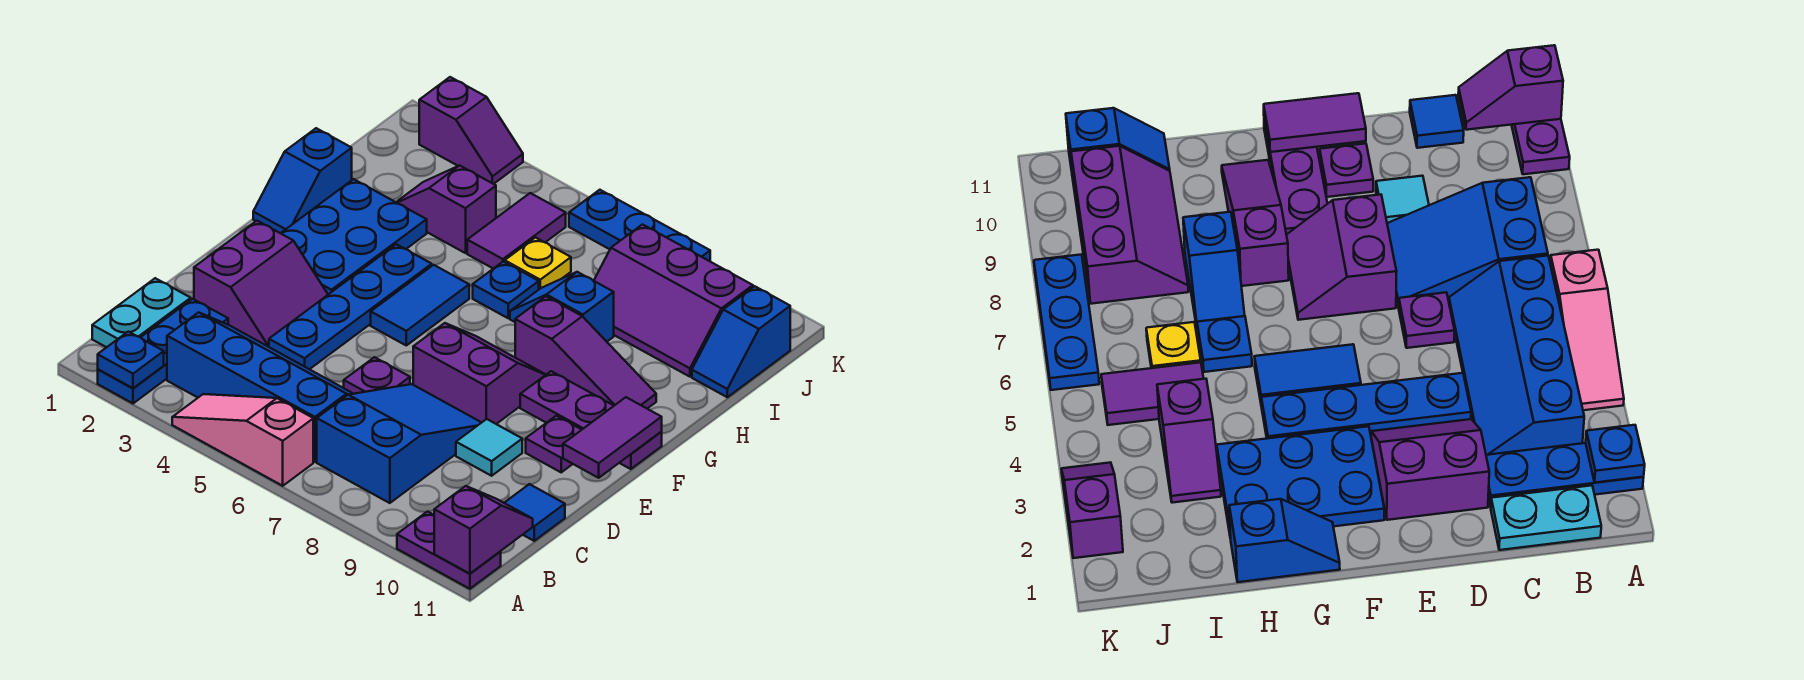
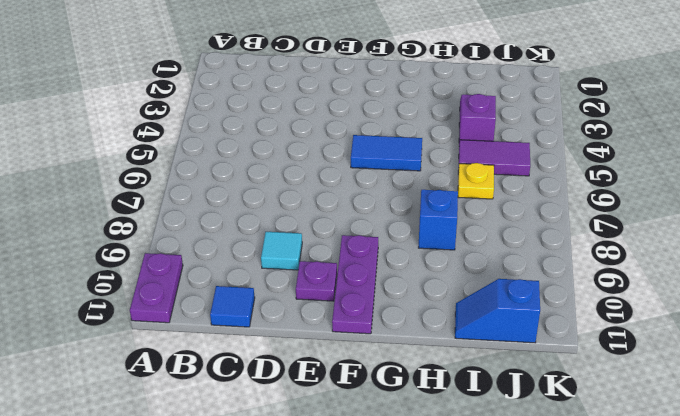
none -> blue plate A2:C2 level 1
none -> pink slope A4:A6 level 1 top 6
none -> cyan plate B1:C1 level 1
none -> blue slope B3:C6 level 1 top B

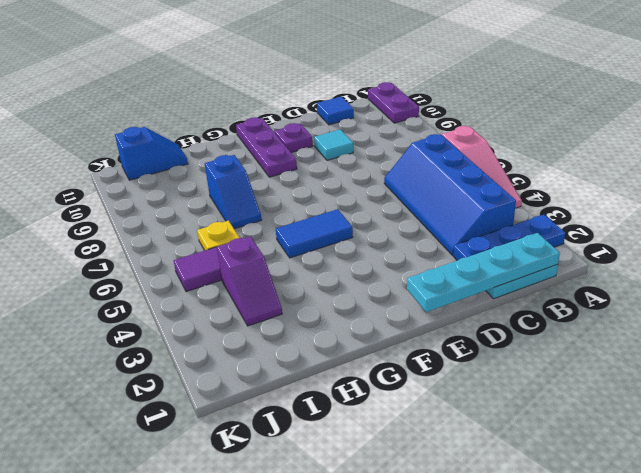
cyan plate B1:E1 level 2 -> none
none -> blue slope B7:D8 level 1 top B
none -> purple slope D2:E3 level 1 top 2
none -> blue plate D4:G4 level 1
none -> purple plate D6 level 1

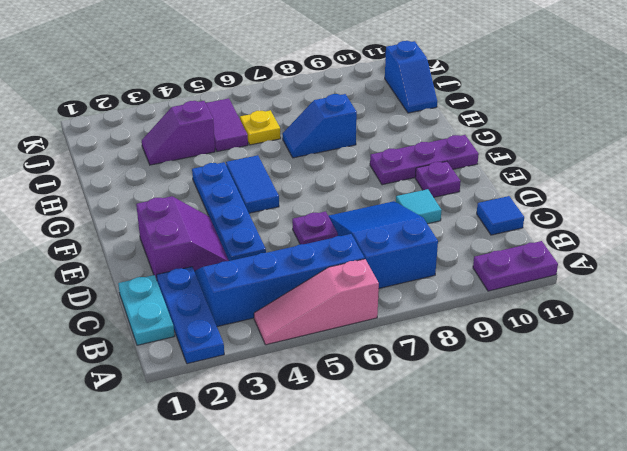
none -> purple slope E7:F8 level 1 top E
none -> blue plate F2:H3 level 1
none -> blue slope G1:H1 level 1 top H
none -> purple slope G8:G10 level 1 top 8

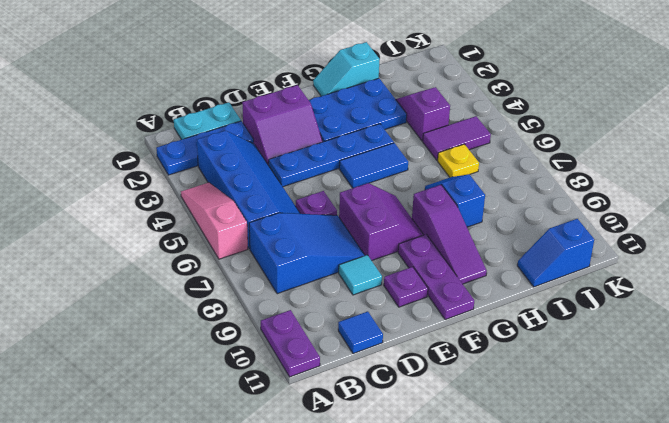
cyan slope G1:H1 level 1 top H -> blue slope G1:H1 level 1 top H
none -> blue plate H6 level 1
none -> purple slope I8:J10 level 1 top J
none -> purple slope K2:K3 level 1 top 2
none -> blue plate K6:K8 level 1

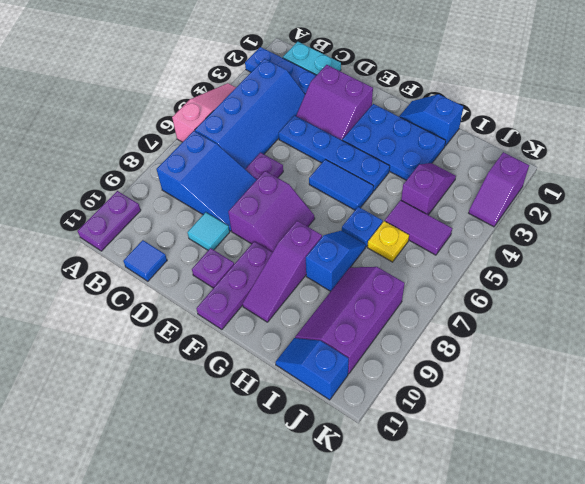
none -> blue plate K6:K8 level 1
none -> blue plate A2 level 2
none -> purple slope A11:B11 level 2 top A
none -> purple tile E11:F11 level 2

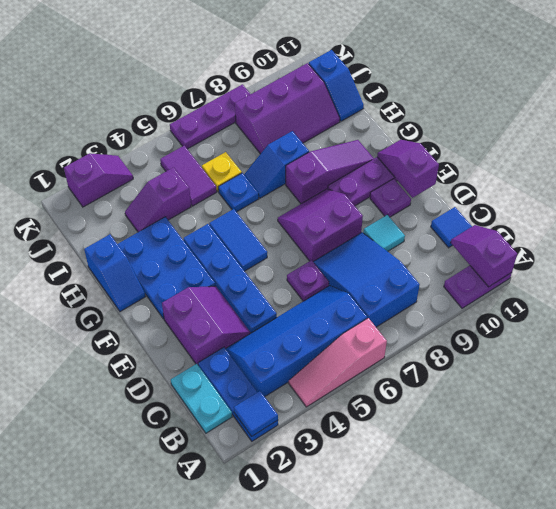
blue tile A2 level 2 -> blue plate A2 level 2
purple slope E11:F11 level 2 top E -> purple tile E11:F11 level 2
purple plate K6:K8 level 1 -> blue plate K6:K8 level 1

